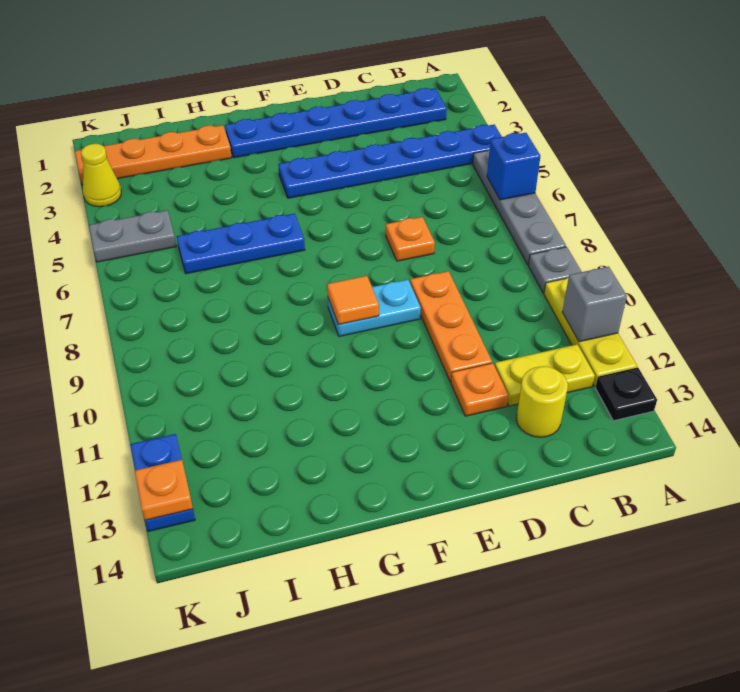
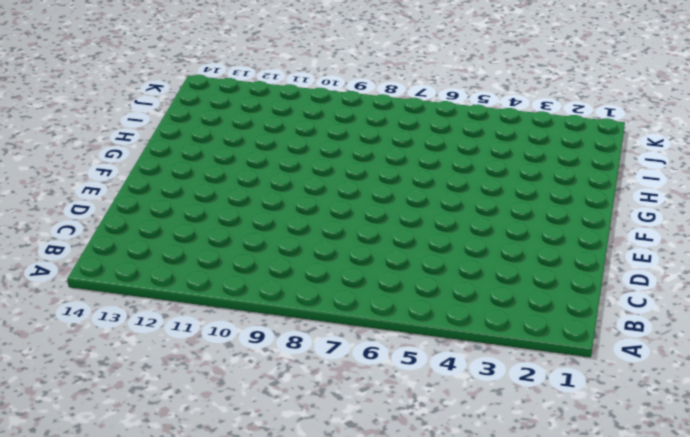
none -> blue plate A4:F4 level 1
none -> grey plate A5:A8 level 1
none -> grey plate A9 level 1

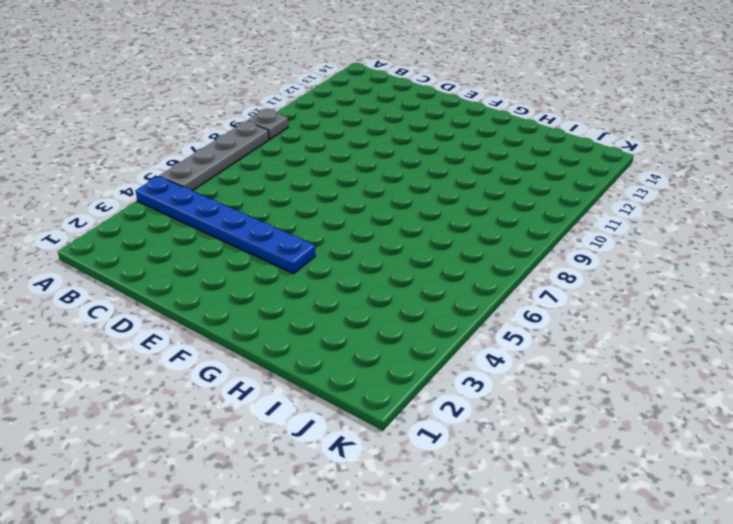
none -> yellow plate A10:A12 level 1
none -> black plate A13 level 1
none -> blue plate B2:G2 level 1

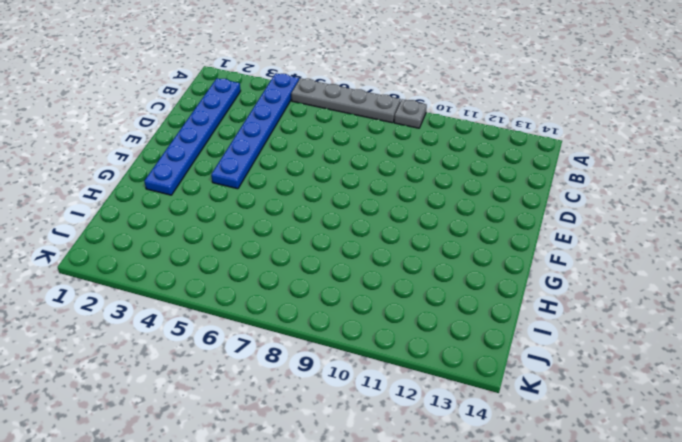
none -> yellow plate A10:A12 level 1
none -> black plate A13 level 1
none -> yellow plate B12:C12 level 1

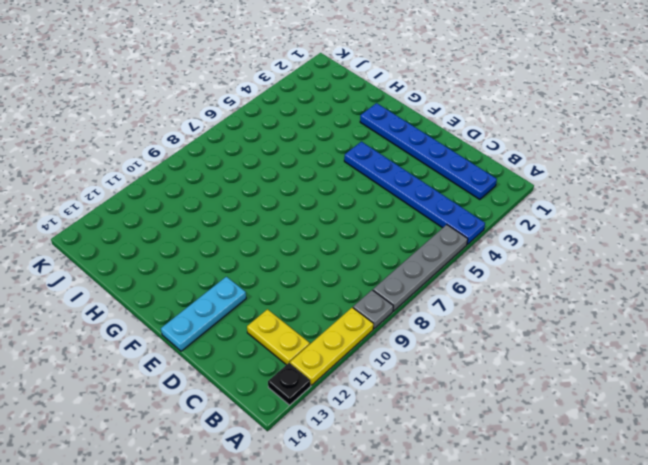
cyan plate E12:E14 level 1 -> none
none -> yellow round brick C13 level 1
none -> orange plate D7 level 1
none -> orange plate D9:D11 level 1

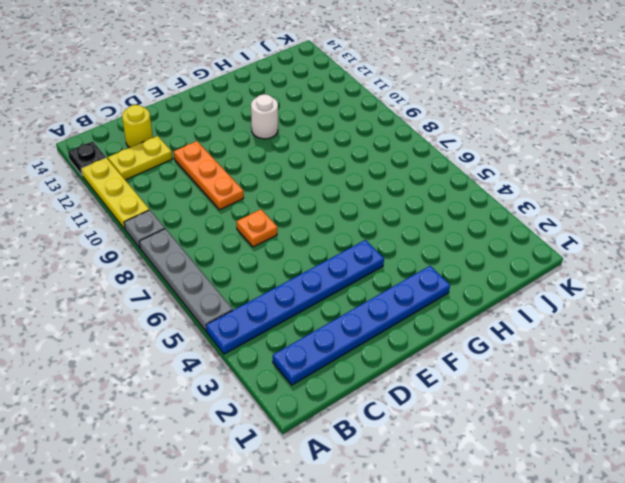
white round brick G11 level 1 -> none
none -> orange plate D12 level 1
none -> cyan plate E9:F9 level 1
none -> blue plate G6:I6 level 1

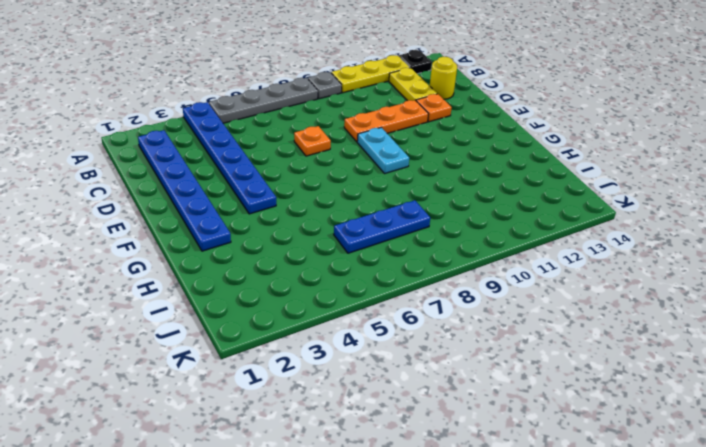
blue plate I6:I8 level 1 -> blue plate G6:I6 level 1
none -> orange plate H2:K2 level 1
none -> grey plate J5:K5 level 1
none -> yellow cone K3 level 1

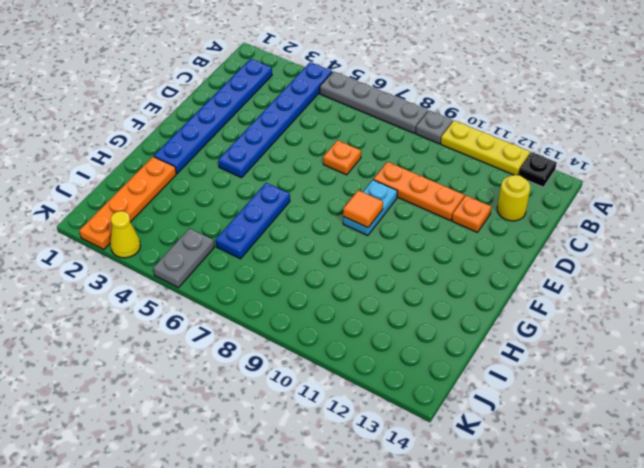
none -> yellow plate B12:C12 level 1
none -> blue plate K12:K13 level 1
none -> blue brick A6 level 2

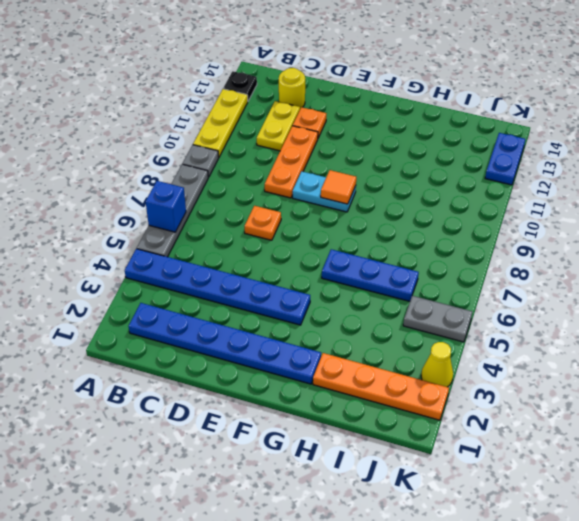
yellow plate C11:C12 level 1 -> yellow plate B12:C12 level 1
none -> grey brick A11 level 2
none -> orange plate K13 level 2

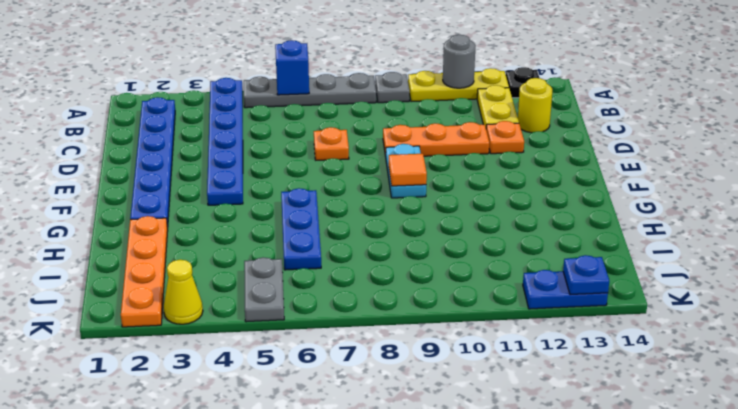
grey round brick A11 level 2 -> grey brick A11 level 2
blue plate K13 level 2 -> orange plate K13 level 2

